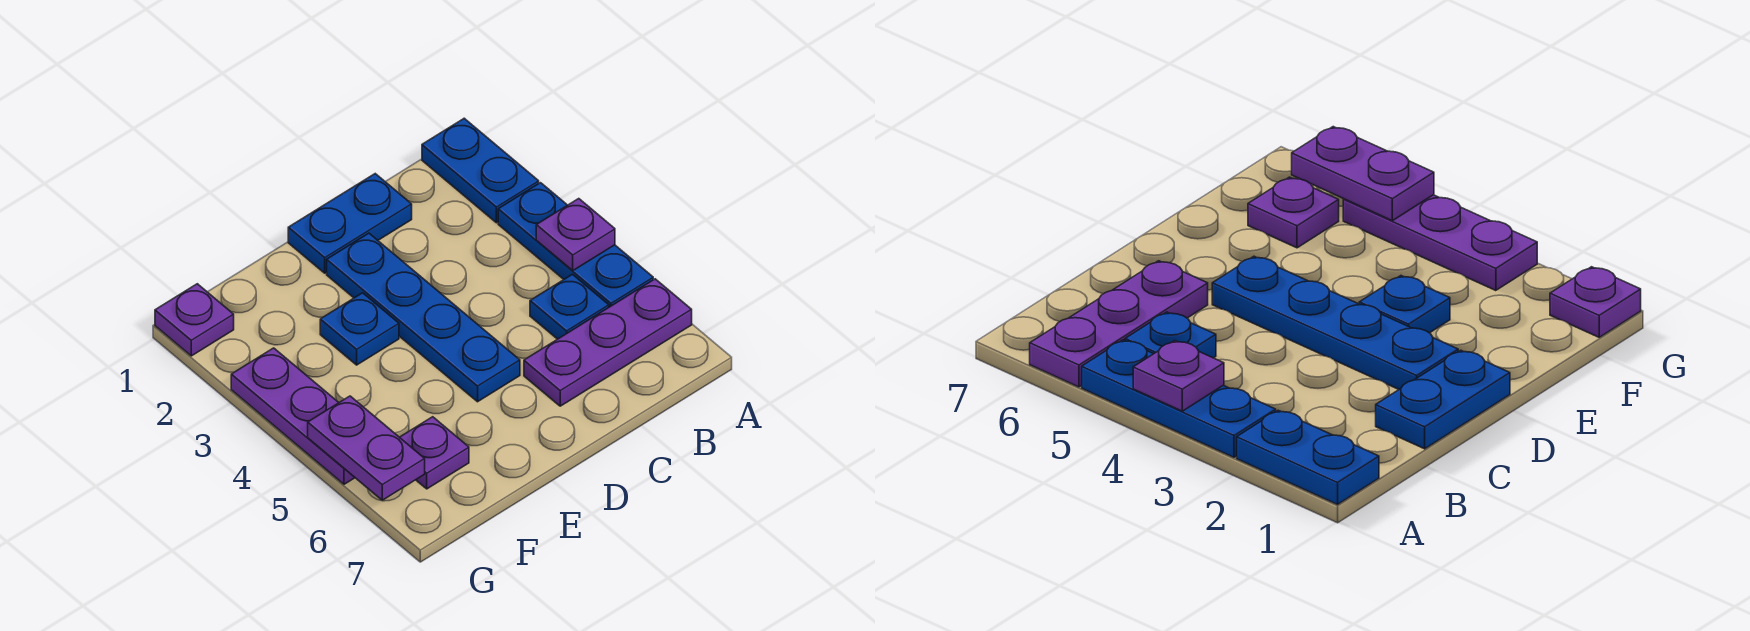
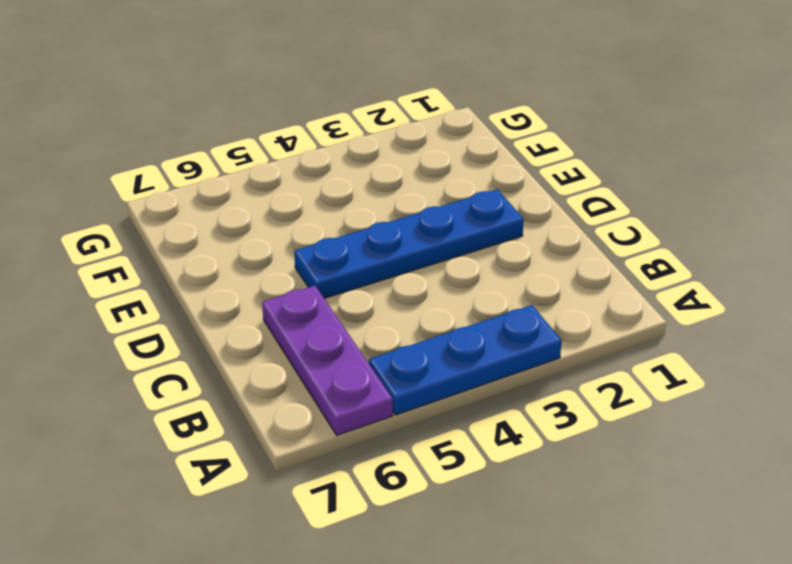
none -> blue plate A1:A2 level 1
none -> blue plate B5 level 1
none -> blue plate C1:D1 level 1

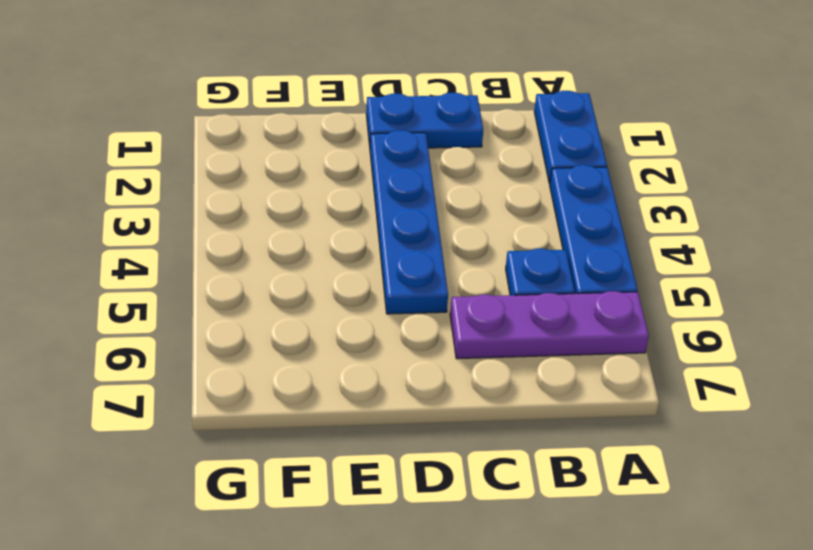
none -> blue plate E3 level 1
none -> purple plate F6 level 1
none -> purple plate G1 level 1

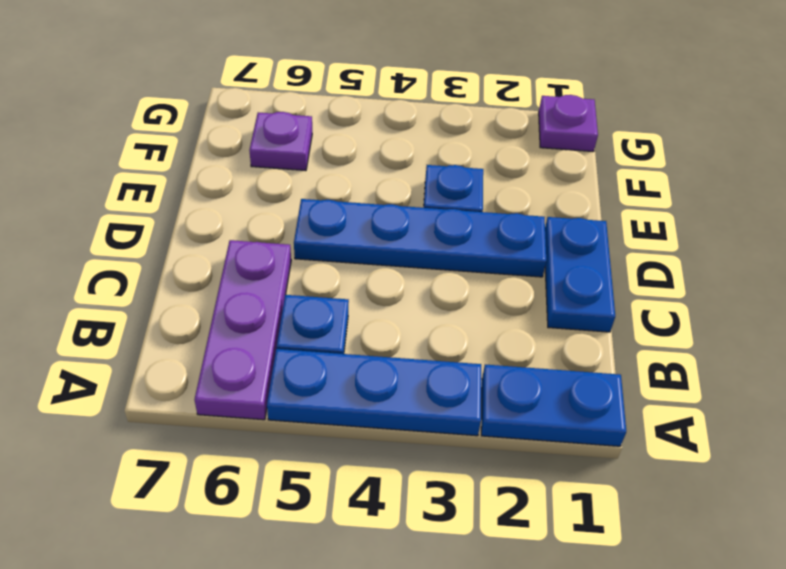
none -> purple plate G3:G5 level 1
none -> purple plate A4 level 2
none -> purple plate G5:G6 level 2

